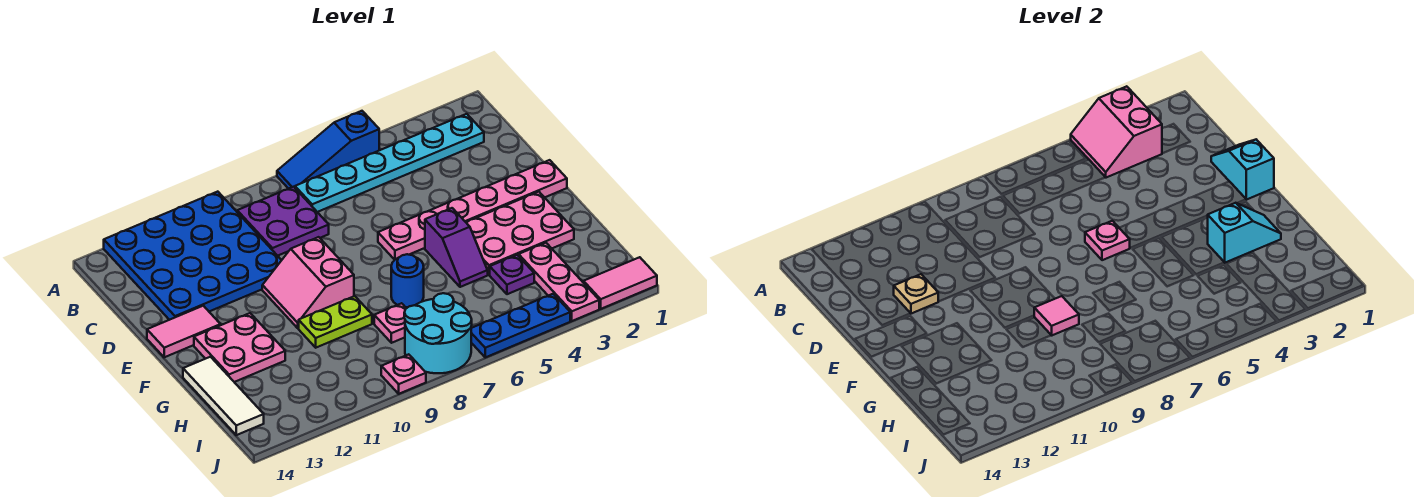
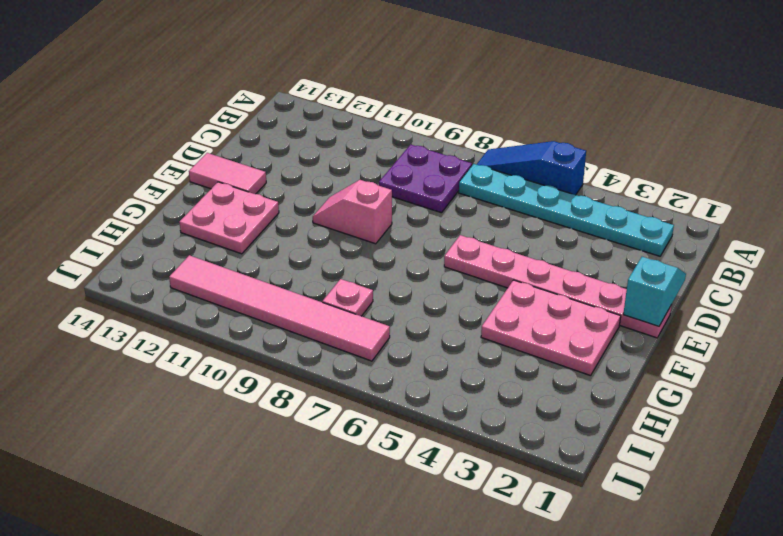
pink slope E9:E10 level 1 top 9 -> pink slope E9:F10 level 1 top 9
pink tile I7:I12 level 1 -> cyan round brick I7:J8 level 1
none -> blue plate A10:D13 level 1
none -> purple slope F5:G5 level 1 top F
none -> blue round brick G7 level 1

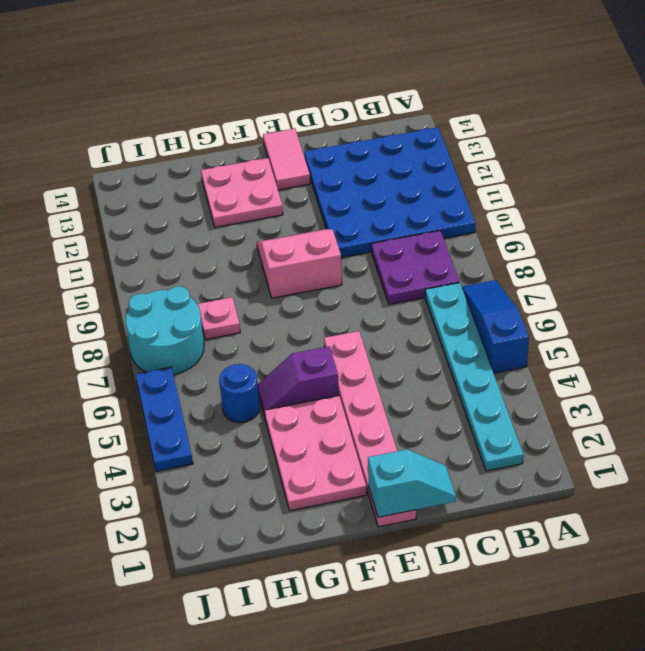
blue round brick H5 level 1 -> blue round brick G7 level 1
none -> lime plate G9:G10 level 1
none -> white tile G14:I14 level 1
none -> pink plate H3:J3 level 1

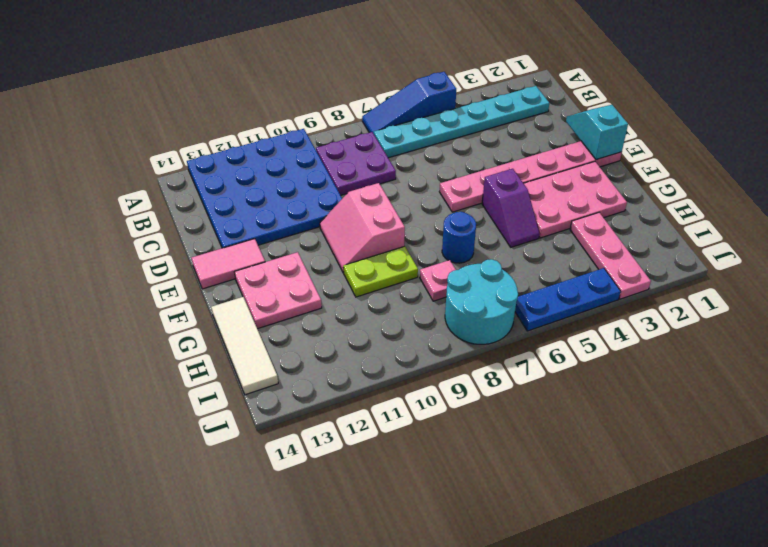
none -> purple plate H4 level 1
none -> pink tile J1:J2 level 1
none -> pink plate J9 level 1

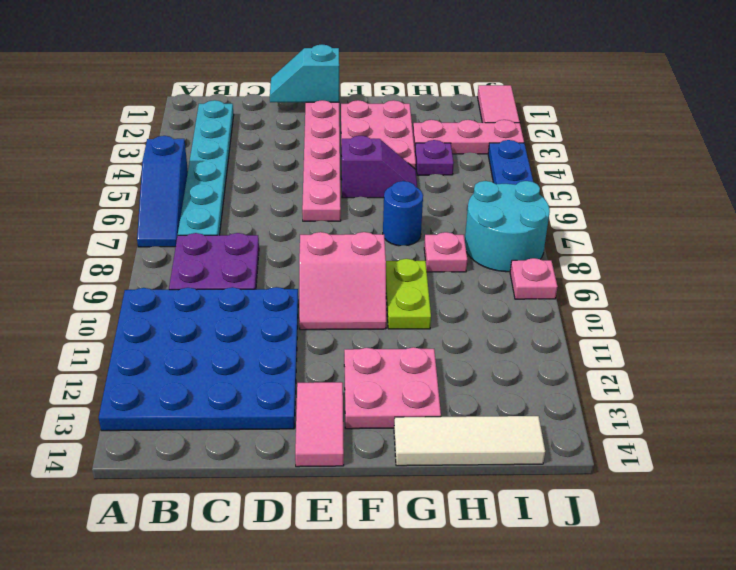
none -> pink slope A3:B4 level 2 top 3
none -> tan plate D12 level 2
none -> pink plate E6 level 2

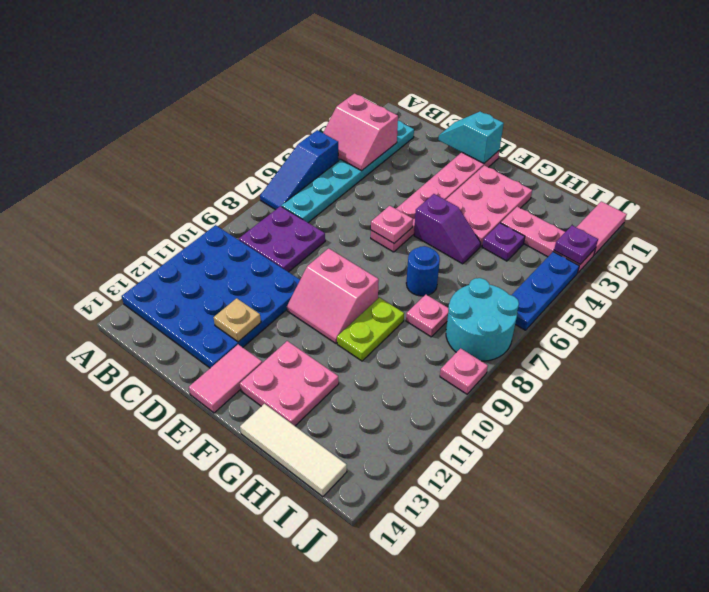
purple plate J3 level 2 -> none
none -> cyan slope G2:G3 level 2 top 3
none -> pink tile G9 level 2

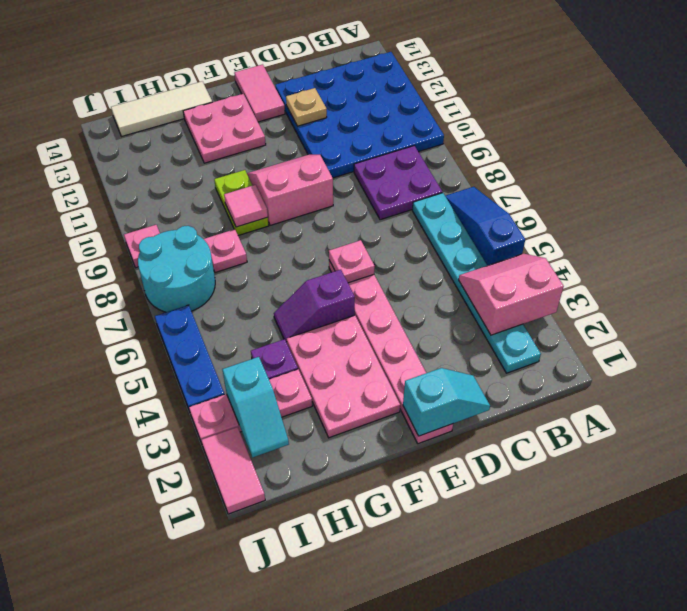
cyan slope I2:I3 level 2 top 3 -> cyan slope G2:G3 level 2 top 3
none -> blue round brick G7 level 1

